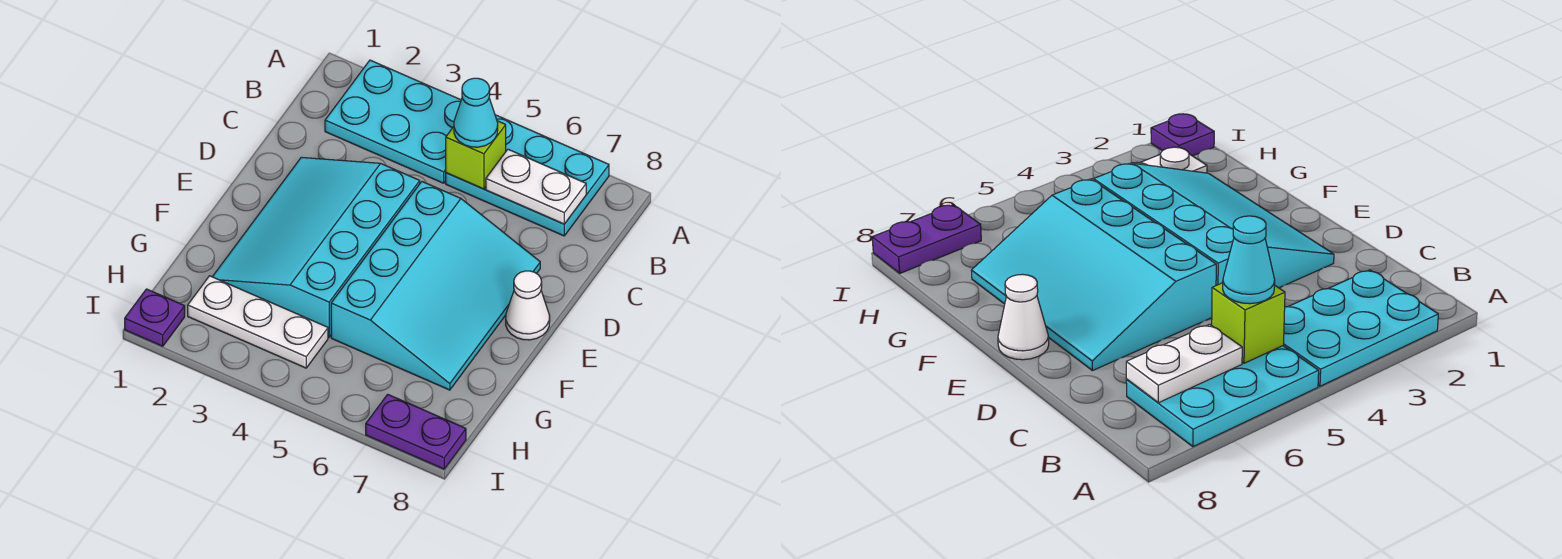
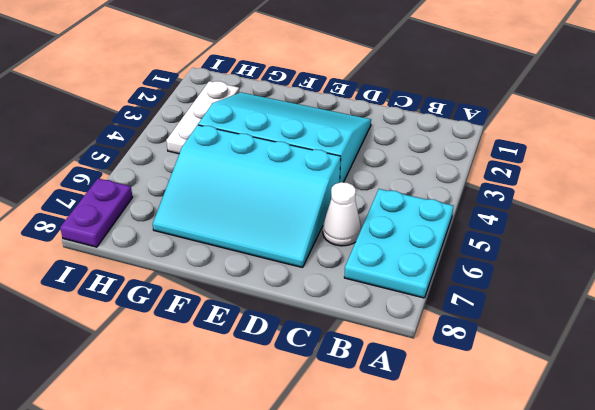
white cone C6 level 1 -> white cone E8 level 1
none -> cyan plate A2:B4 level 1
none -> purple plate I1 level 1

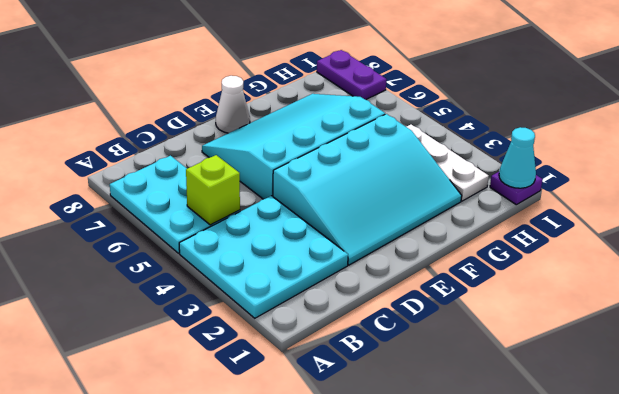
cyan plate A2:C4 level 1 -> cyan plate A2:B4 level 1
cyan cone I1 level 2 -> cyan cone B5 level 3
none -> white plate B6:B7 level 2

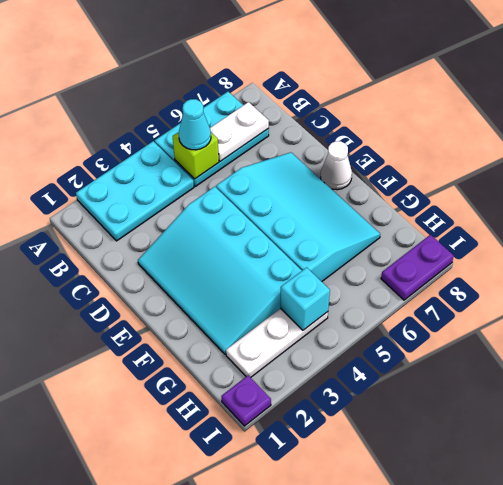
cyan brick H4 level 2 -> none

